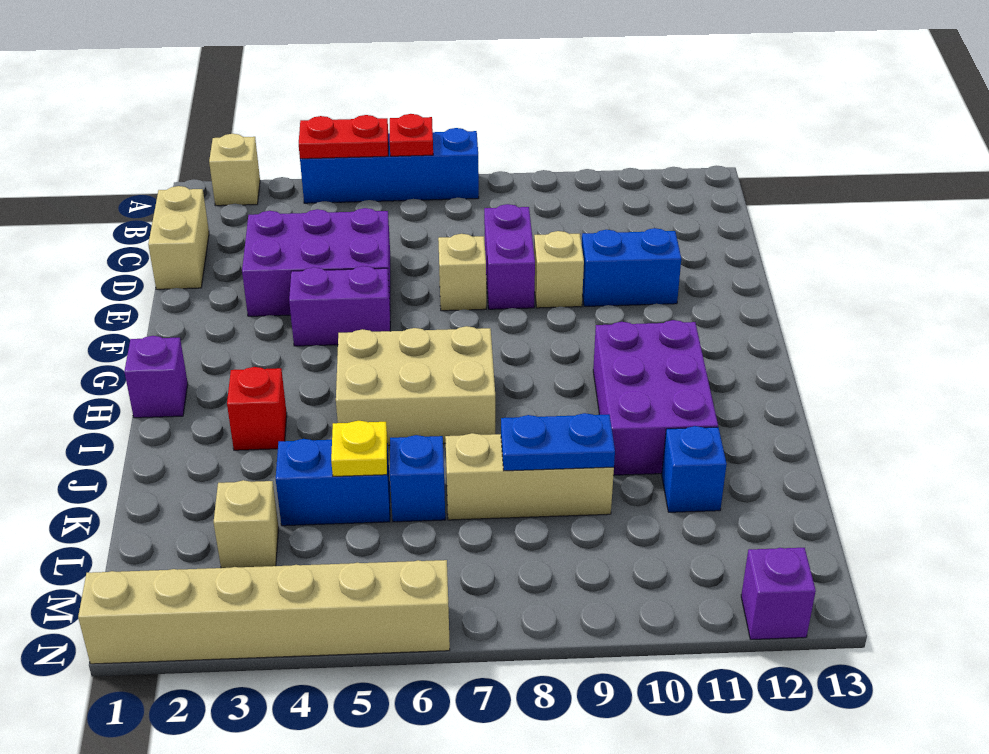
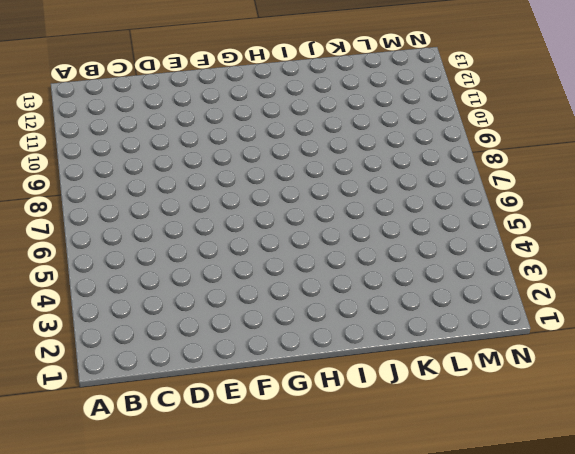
none -> tan brick A2 level 1
none -> blue brick A4:A7 level 1
none -> tan brick C1:D1 level 1

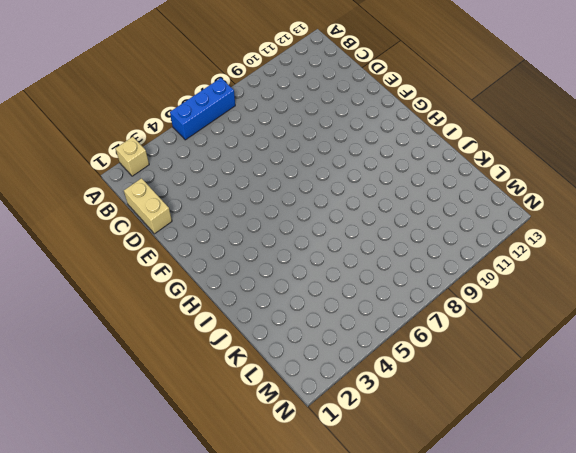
blue brick A5:A7 level 1 -> blue brick A4:A7 level 1
none -> purple brick D3:E5 level 1
none -> purple brick D8:E8 level 1
none -> tan brick E7 level 1

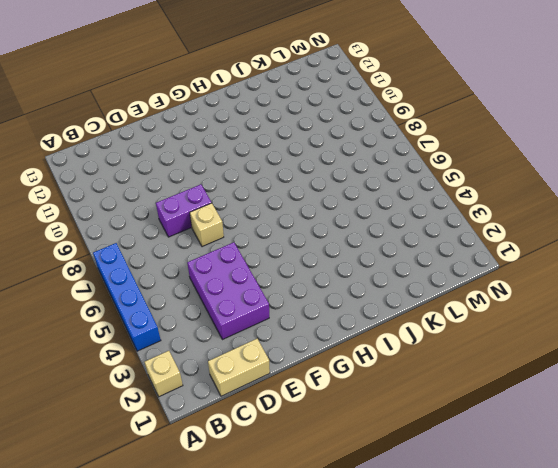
none -> tan brick E9 level 1
none -> blue brick E10:E11 level 1
none -> purple brick F4:F5 level 1

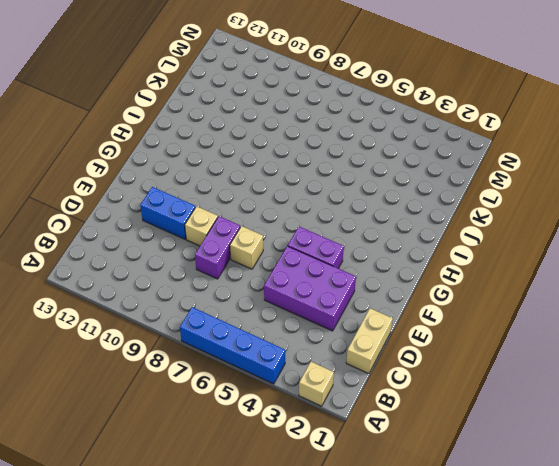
none -> purple brick H1 level 1
none -> tan brick H5:I7 level 1
none -> purple brick H10:J11 level 1

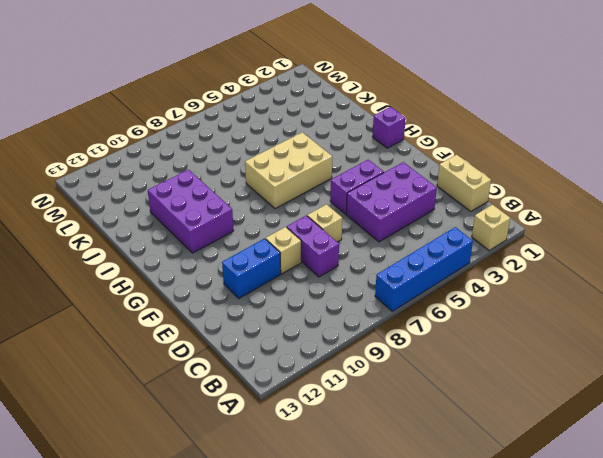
none -> red brick I3 level 1
none -> blue brick K4:K5 level 1
none -> blue brick K6 level 1

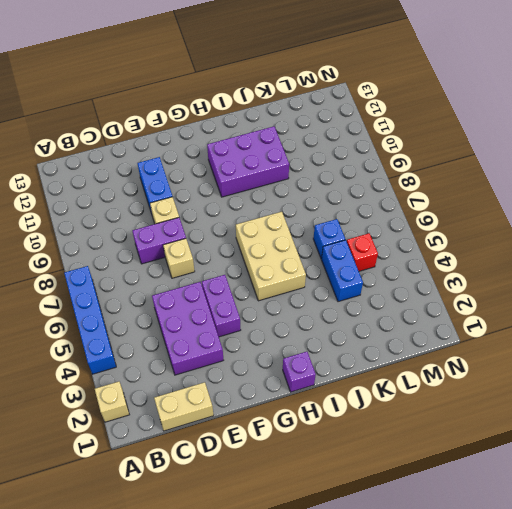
red brick L5 level 1 -> red brick I3 level 1
none -> tan brick K7:K9 level 1
none -> blue brick K11 level 1
none -> tan brick L3 level 1

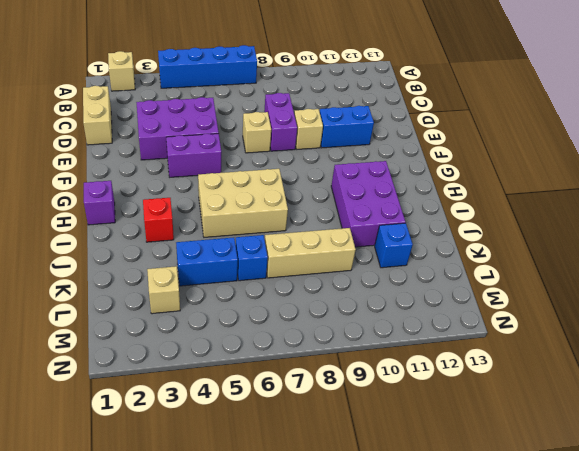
none -> tan brick N1:N6 level 1
none -> purple brick N12 level 1
none -> red plate A4:A5 level 2

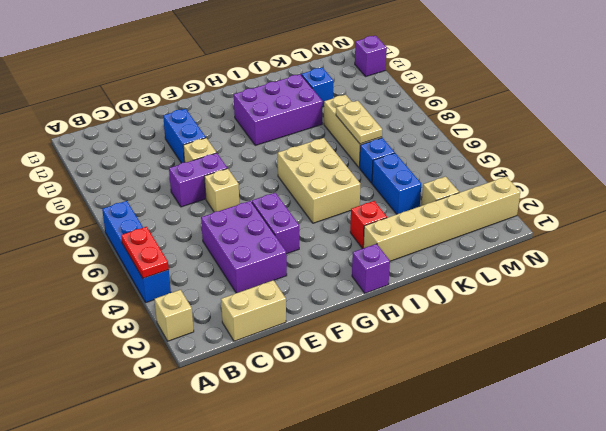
tan brick I2:N2 level 1 -> tan brick N1:N6 level 1
tan plate K7:K8 level 2 -> blue plate K8:K9 level 2
none -> red plate A6 level 2
none -> yellow plate K5 level 2

